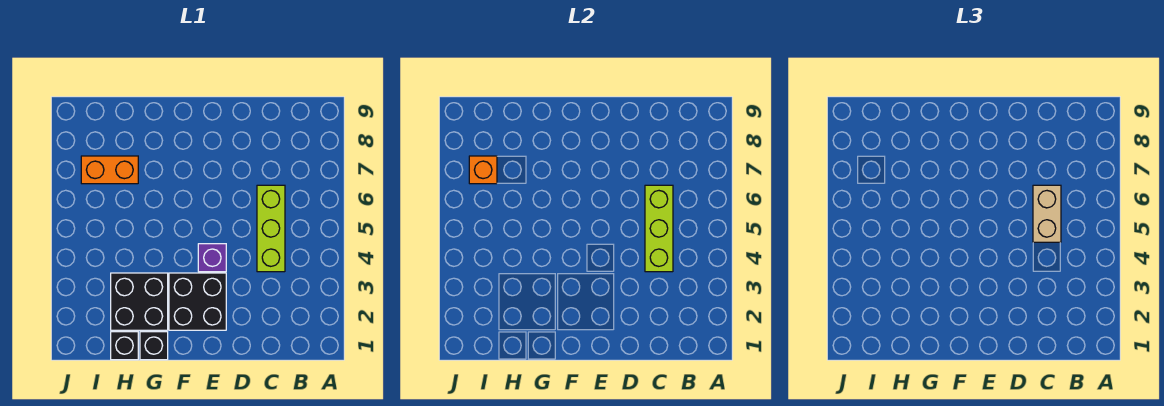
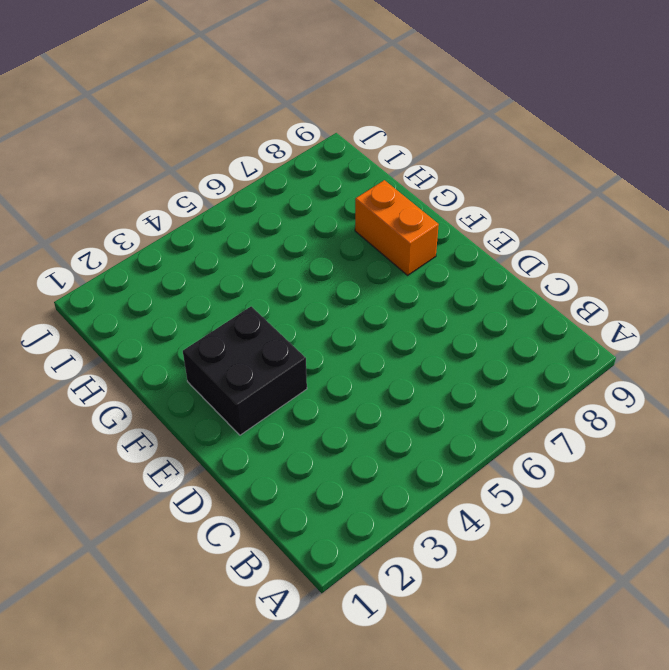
orange brick F8:G8 level 1 -> orange brick H7:I7 level 1
none -> lime brick C4:C6 level 1
none -> purple brick E4 level 1

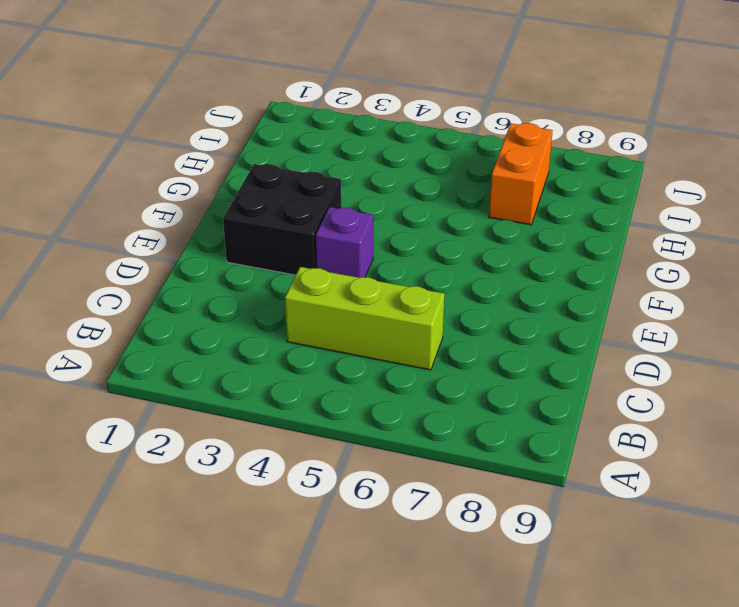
none -> black brick G1 level 1
none -> black brick G2:H3 level 1

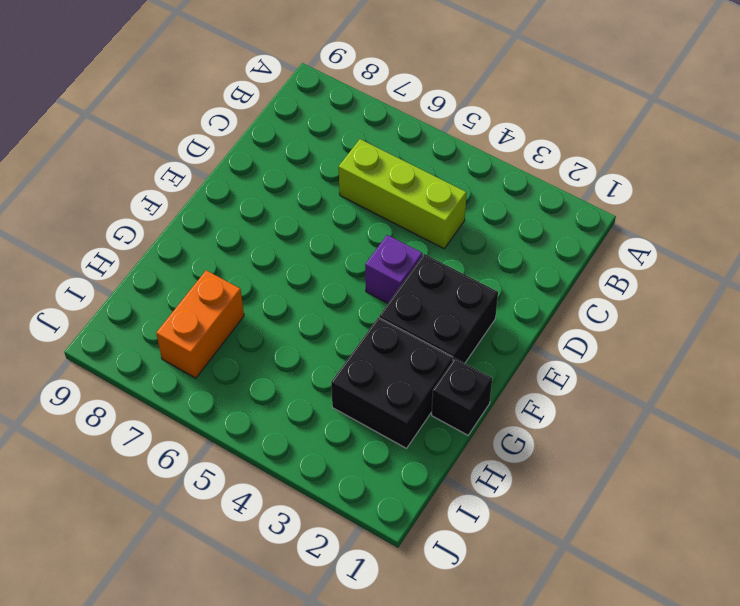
none -> black brick H1 level 1
none -> lime brick C4:C6 level 2

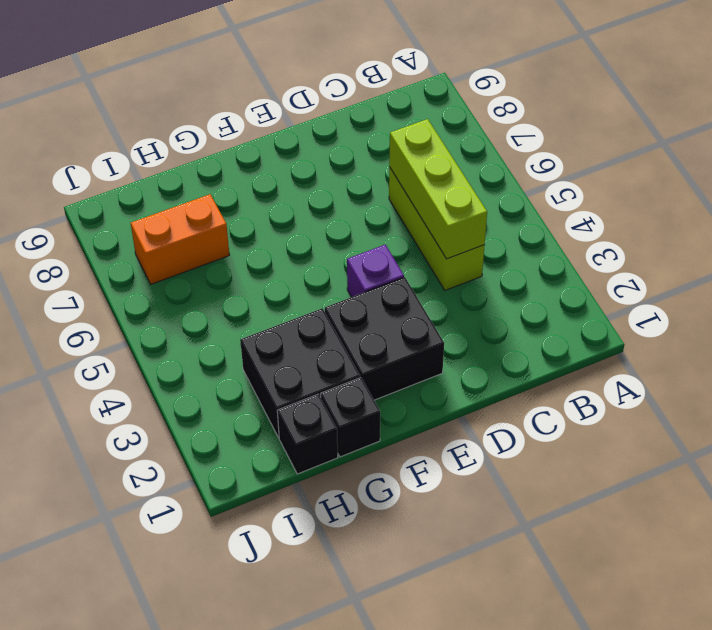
none -> orange brick I7 level 2
none -> tan brick C5:C6 level 3

